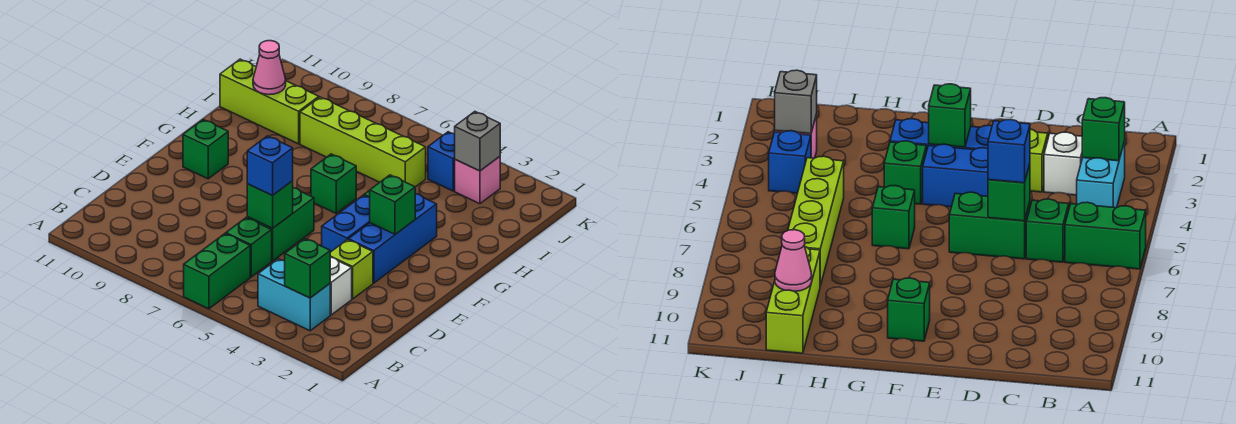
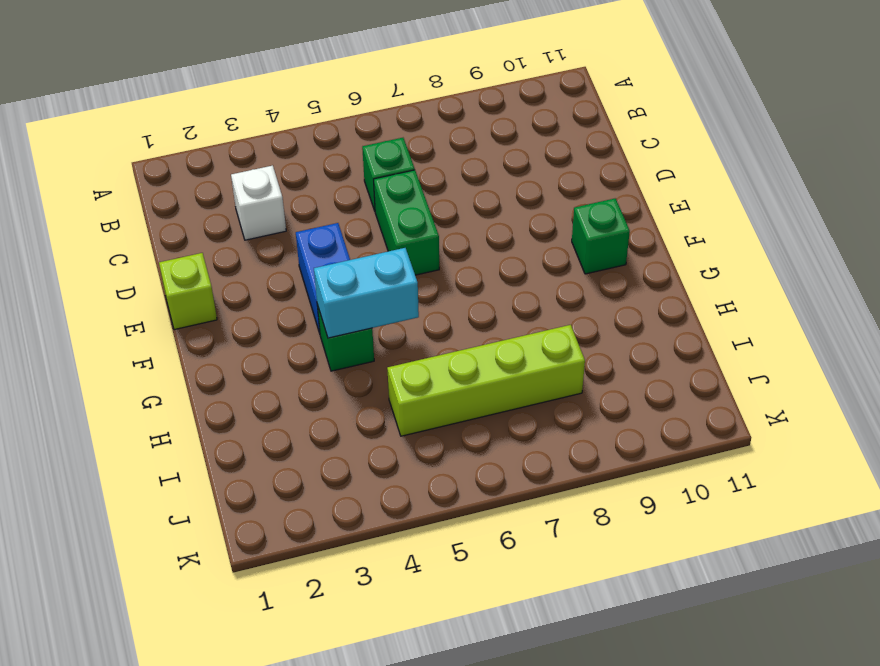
lime brick E1 level 1 -> lime brick D3 level 1
cyan brick G4:G5 level 2 -> cyan brick B3:B4 level 1
none -> green brick A6:B6 level 1
none -> blue brick E3:G3 level 1
none -> green brick G6 level 1

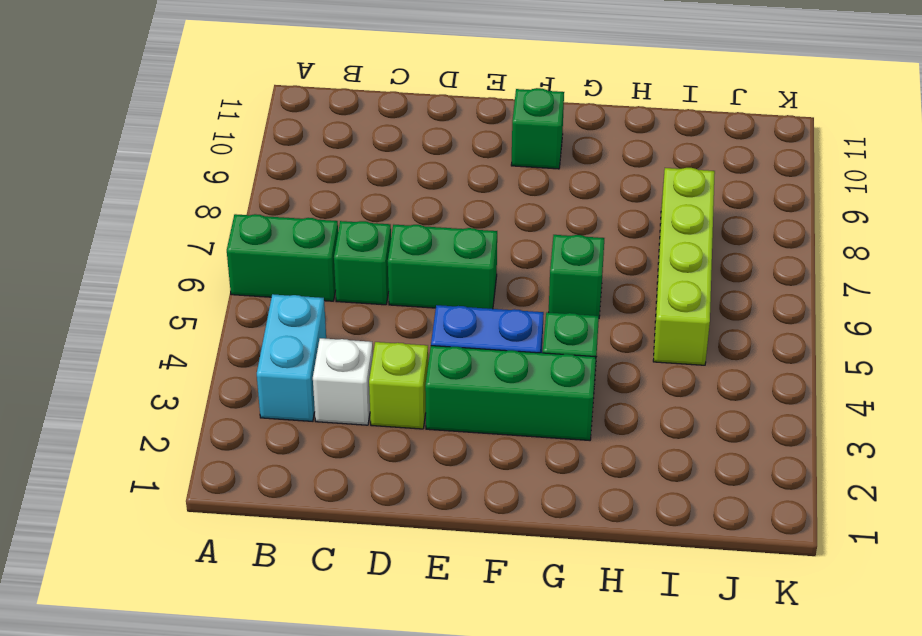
green brick E3:G3 level 1 -> blue brick E3:G3 level 1
none -> lime brick I9:I11 level 1
none -> pink brick J3 level 1
none -> blue brick J4 level 1

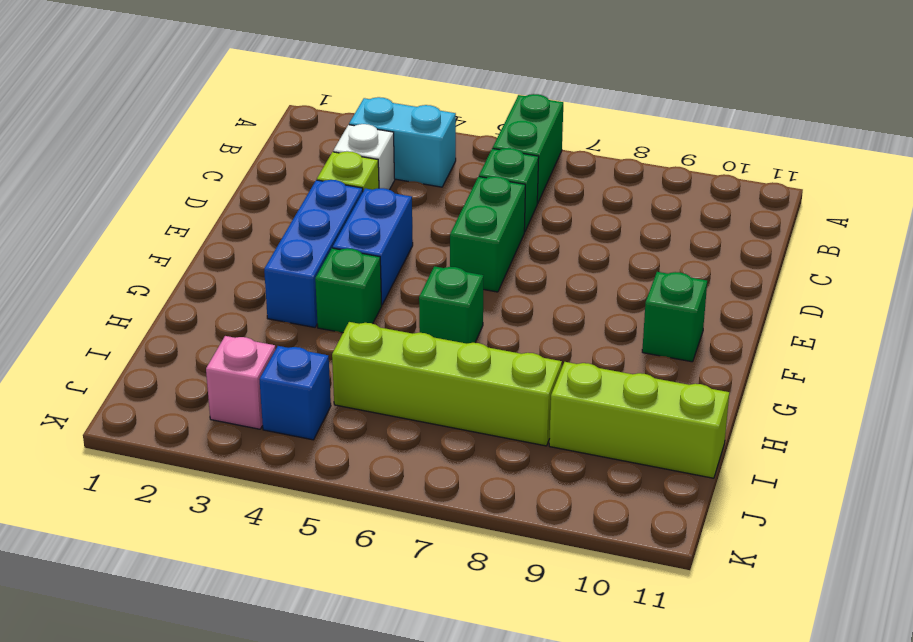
none -> green brick B3 level 2
none -> green brick D6 level 2
none -> green brick F3 level 2

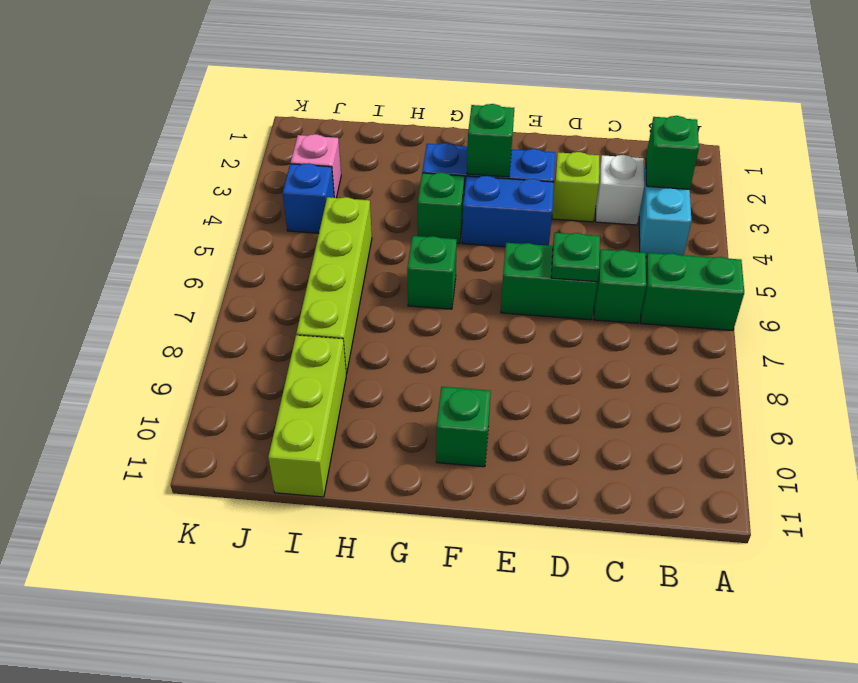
green plate D6 level 2 -> green brick D6 level 2
none -> pink cone I10 level 2
none -> grey brick J3 level 2
none -> blue brick D6 level 3

